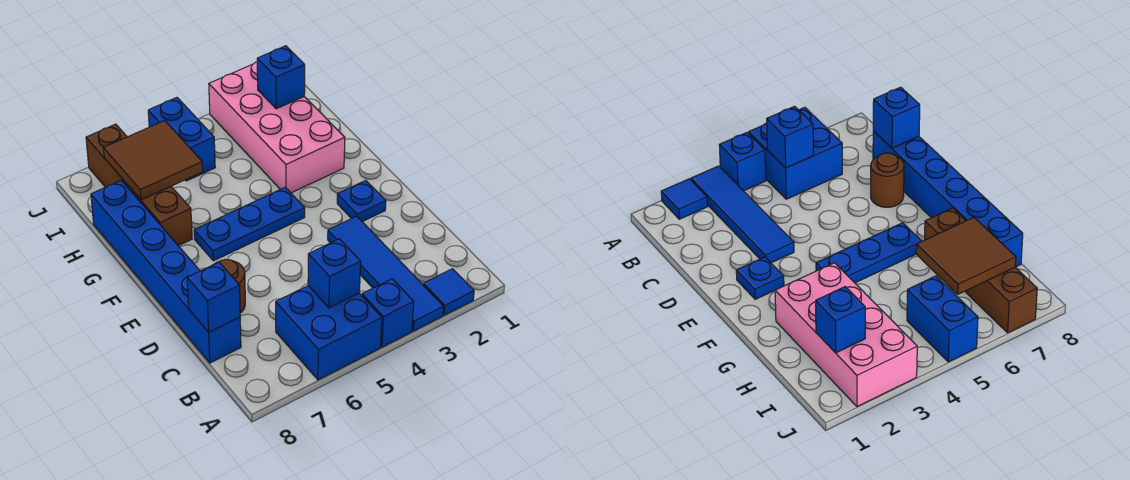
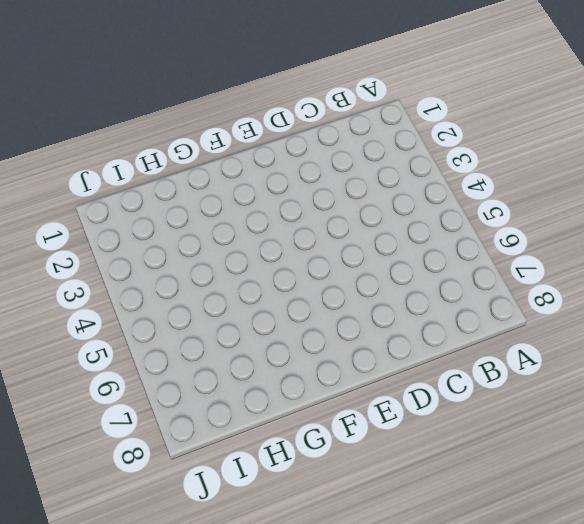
none -> blue tile A2 level 1
none -> blue tile A3:D3 level 1
none -> blue brick A4 level 1

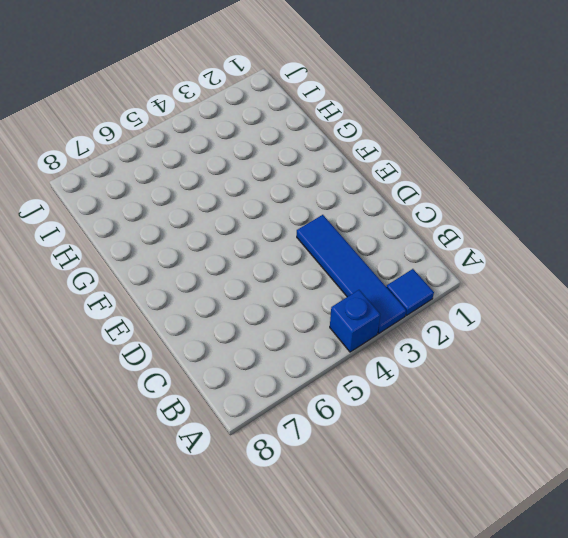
none -> blue brick A5:B6 level 1
none -> blue brick C8:H8 level 1
none -> brown round brick D7 level 1

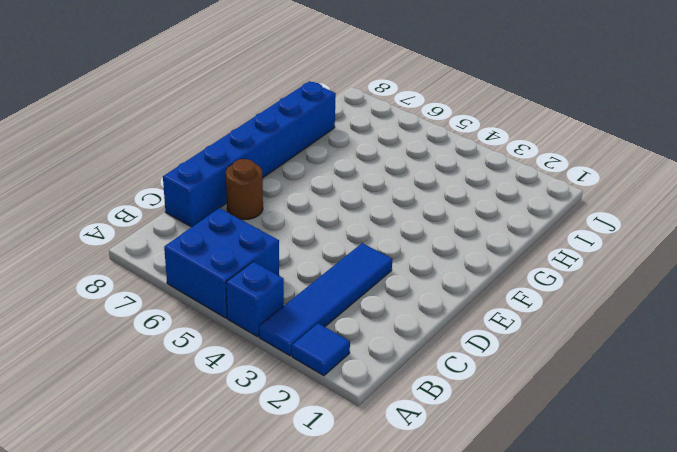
none -> blue plate E2 level 1
none -> blue plate F4:F6 level 1
none -> pink brick G2:J3 level 1

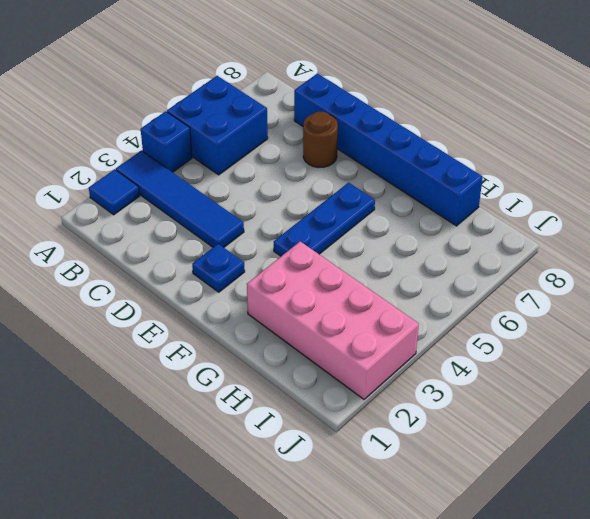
none -> brown brick G7:J7 level 1
none -> blue brick I5:J5 level 1
none -> blue brick B5 level 2

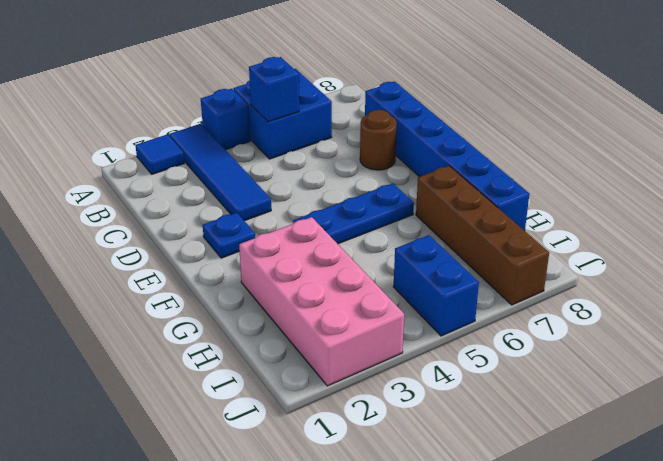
none -> blue brick C8 level 2
none -> brown tile H6:I7 level 2
none -> blue brick I2 level 2

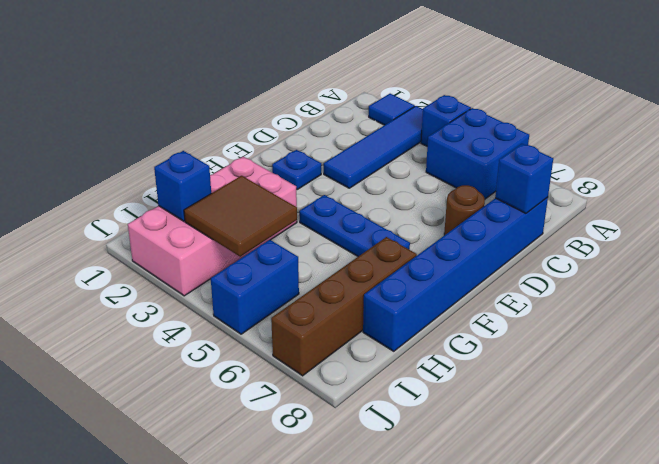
brown tile H3:I4 level 2 -> brown tile H6:I7 level 2
none -> blue brick B5 level 2

